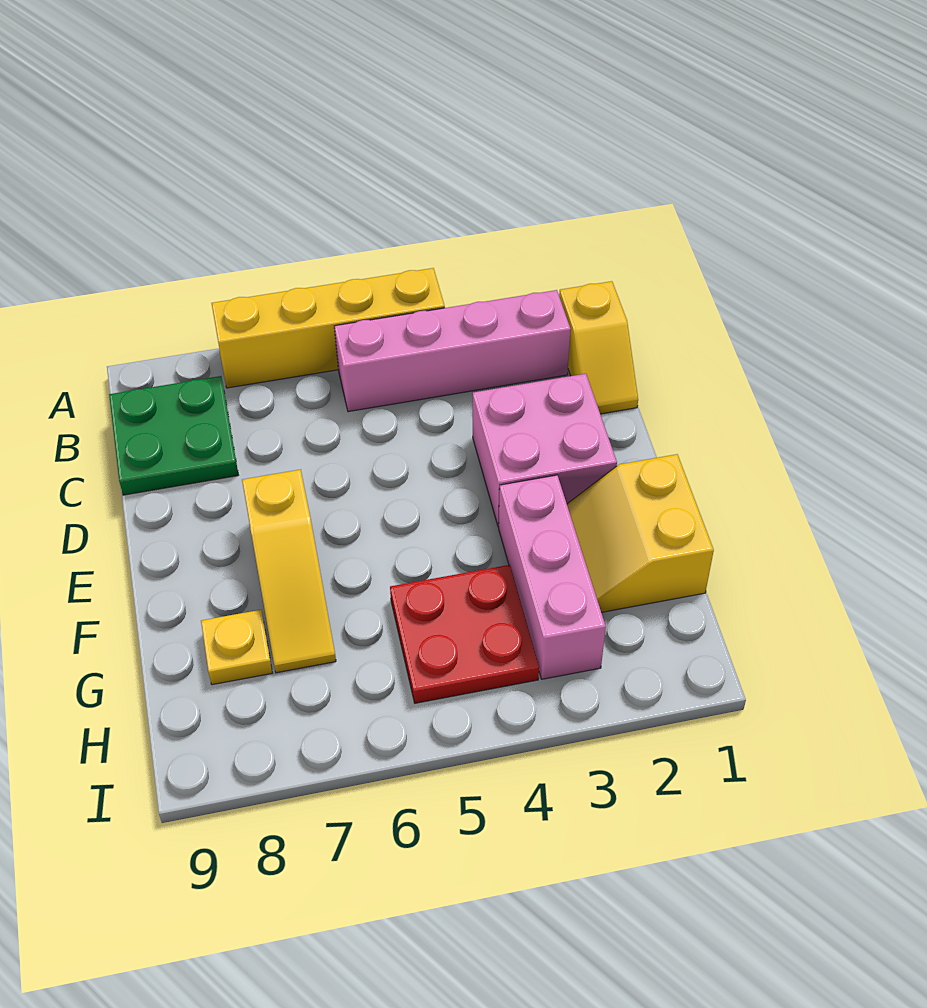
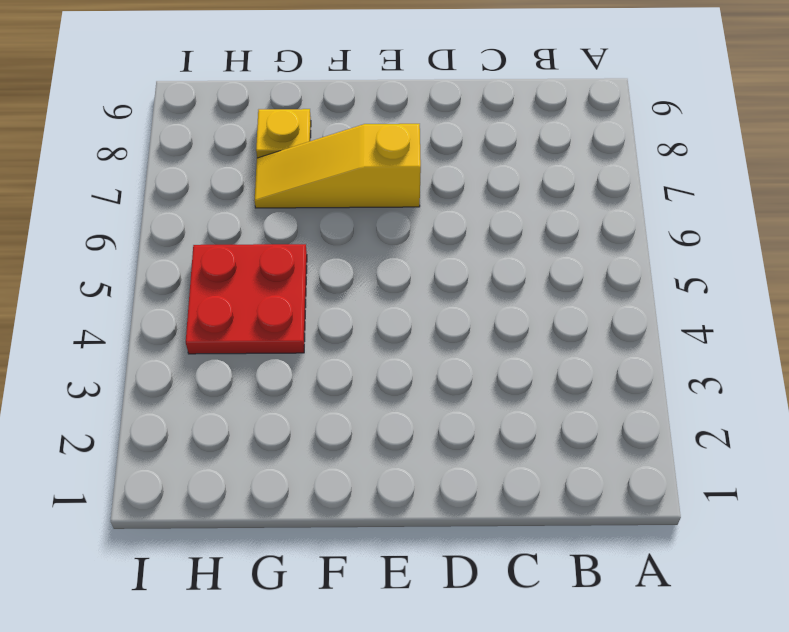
none -> yellow brick A4:A7 level 1
none -> yellow slope B1:C1 level 1 top B

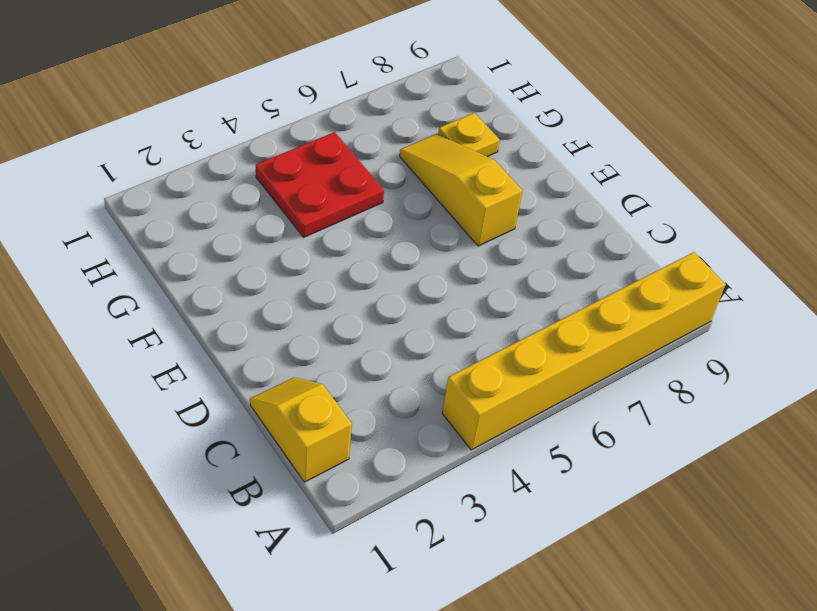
yellow brick A4:A9 level 1 -> yellow brick A4:A7 level 1
none -> pink brick B2:B5 level 1
none -> green plate B8:C9 level 1

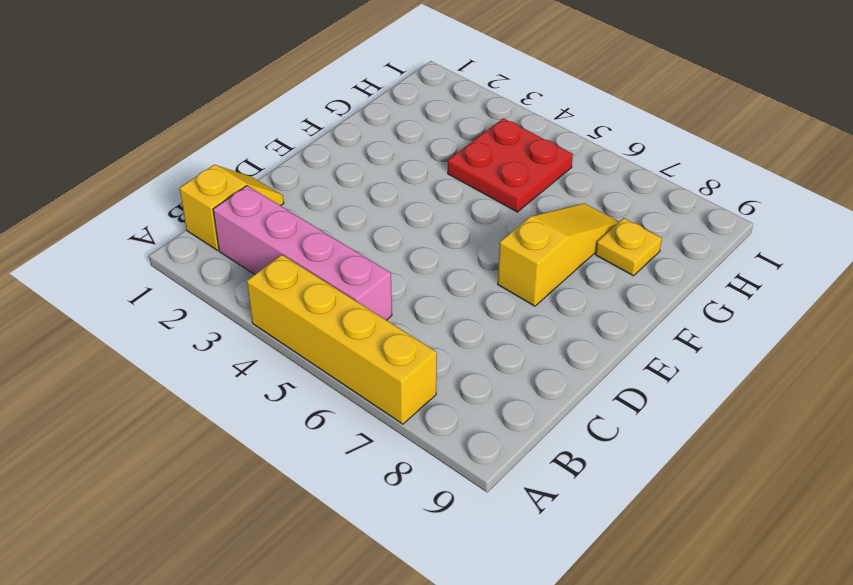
none -> green plate B8:C9 level 1
none -> pink brick D2:E3 level 1

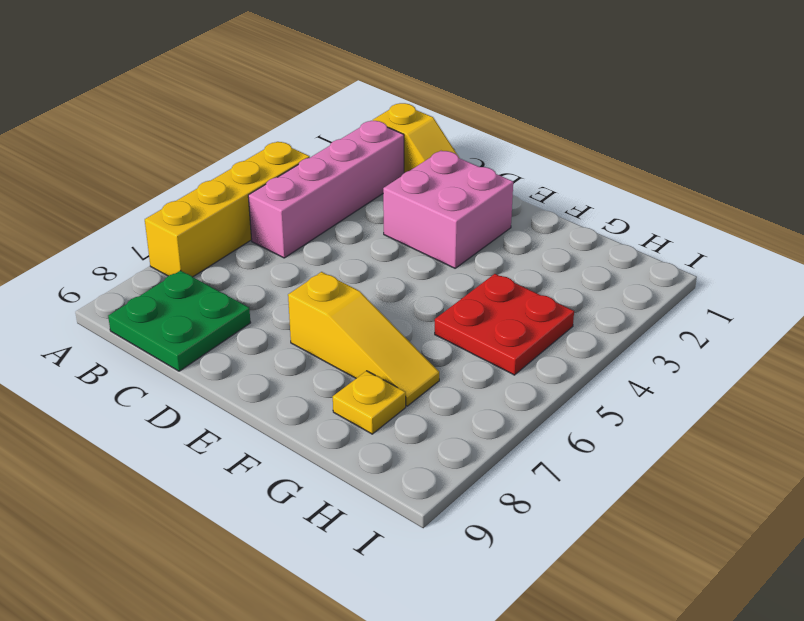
none -> yellow slope F1:G2 level 1 top 1
none -> pink brick F3:H3 level 1

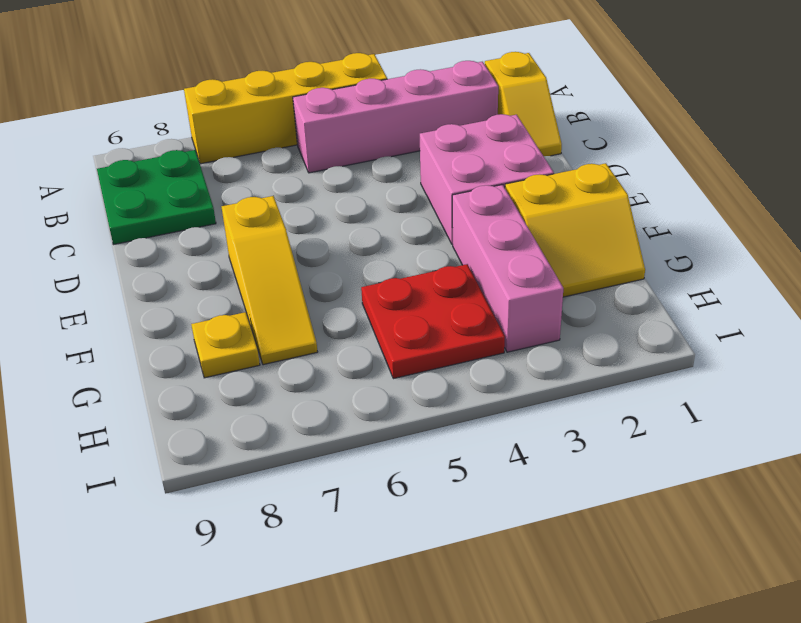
yellow slope F1:G2 level 1 top F -> yellow slope F1:G2 level 1 top 1

